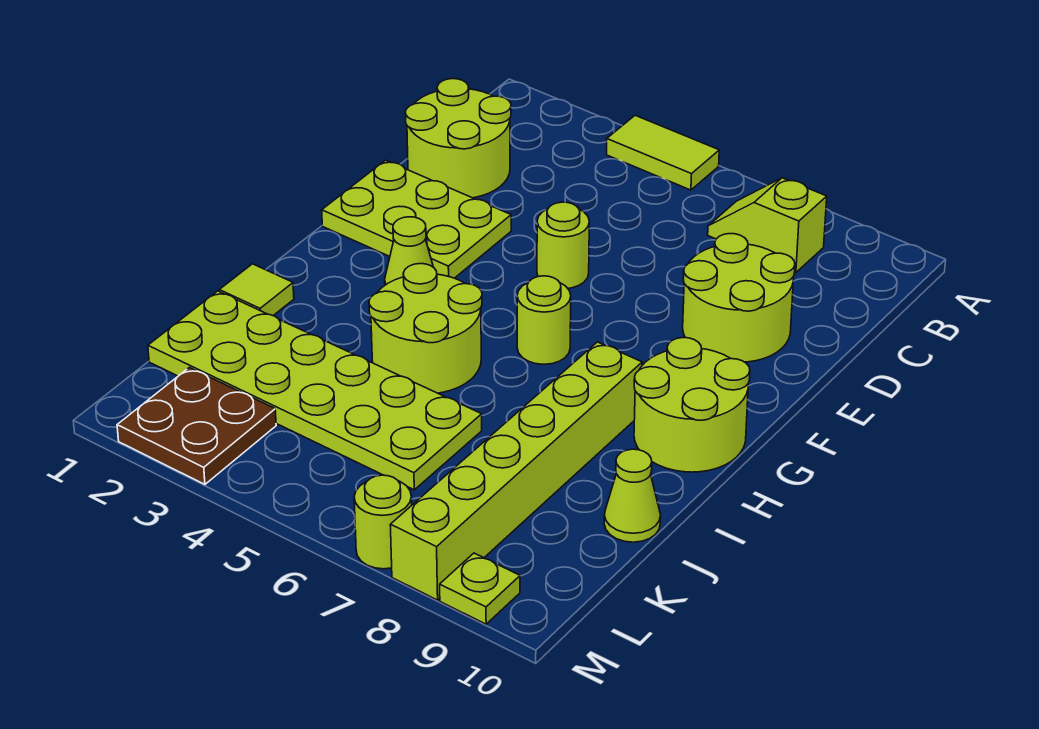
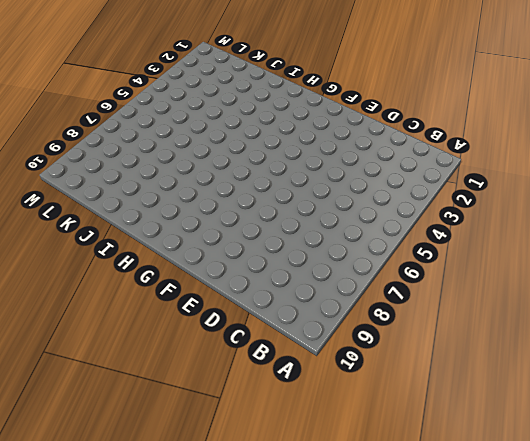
none -> lime tile A4:A5 level 1
none -> lime slope B7:B8 level 1 top 8
none -> lime round brick C1:D2 level 1

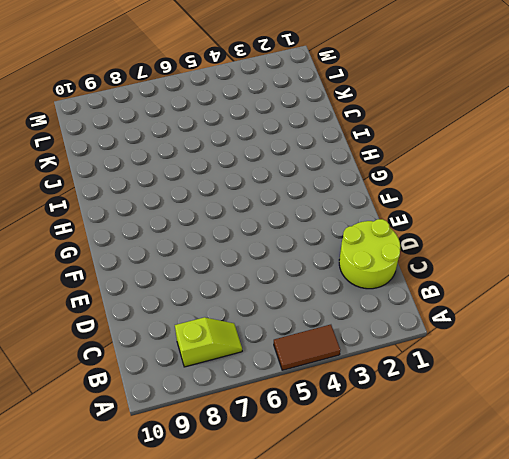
brown tile A4:A5 level 1 -> lime tile A4:A5 level 1
none -> lime round brick D8:E9 level 1
none -> lime plate E1:F3 level 1
none -> lime round brick E5 level 1

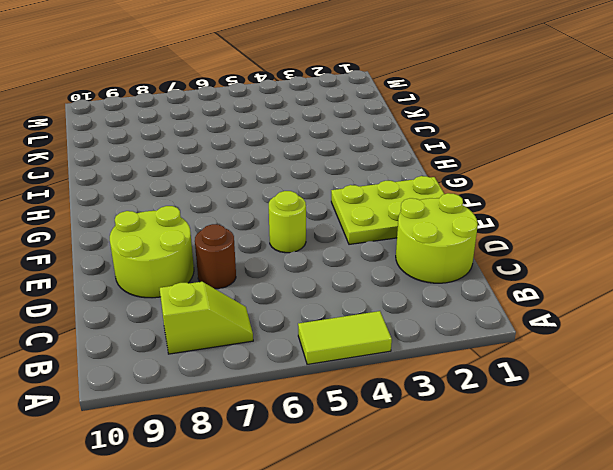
brown round brick D7 level 1 -> none
none -> lime cone G3 level 1
none -> lime round brick G6 level 1
none -> lime round brick G9:H10 level 1

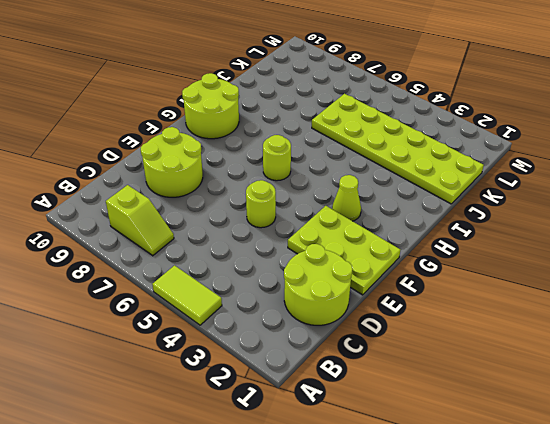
none -> lime round brick H4:I5 level 1
none -> lime brick H8:M8 level 1
none -> lime tile I1 level 1

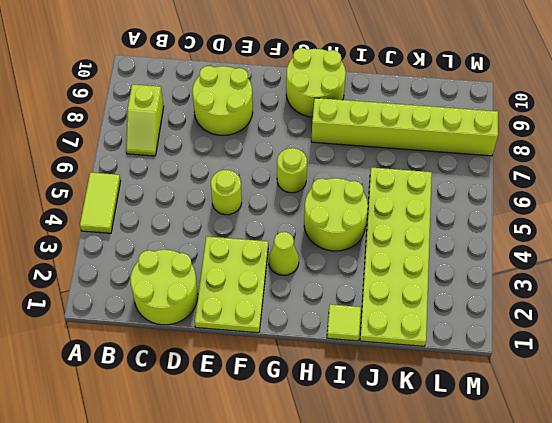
none -> lime cone J10 level 1
none -> brown plate L2:M3 level 1
none -> lime round brick M7 level 1

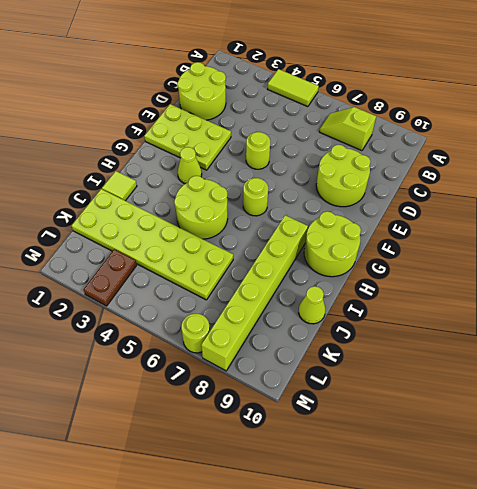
brown plate L3:M3 level 1 -> brown plate L2:M3 level 1
none -> lime plate M9 level 1

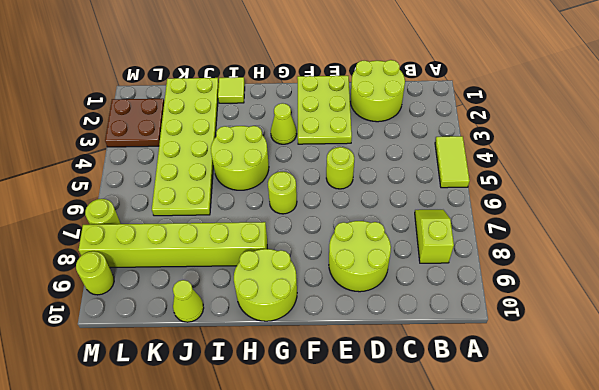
lime round brick M9 level 1 -> lime plate M9 level 1

